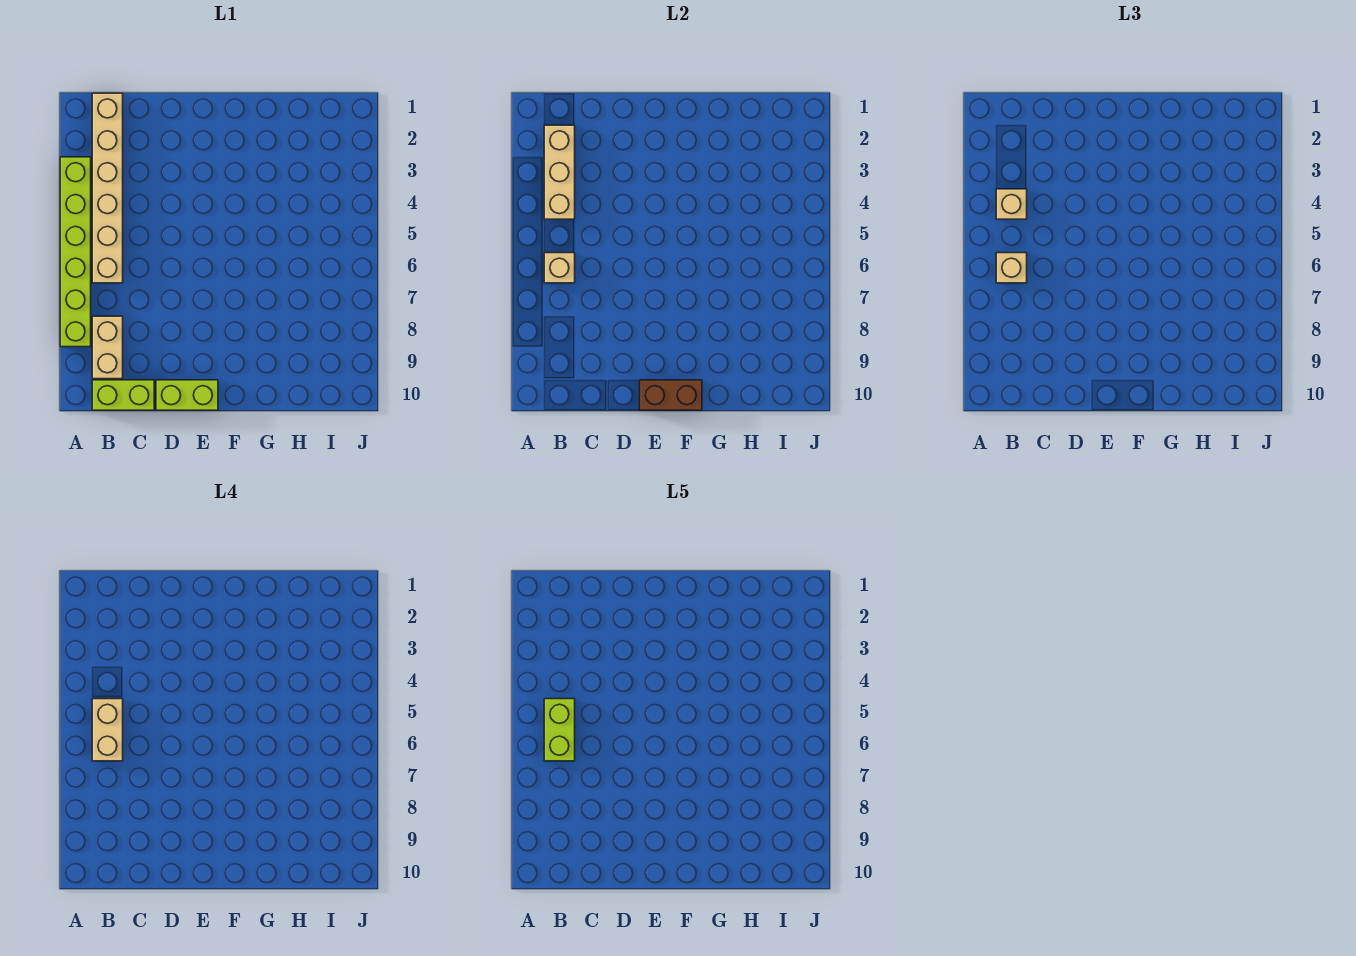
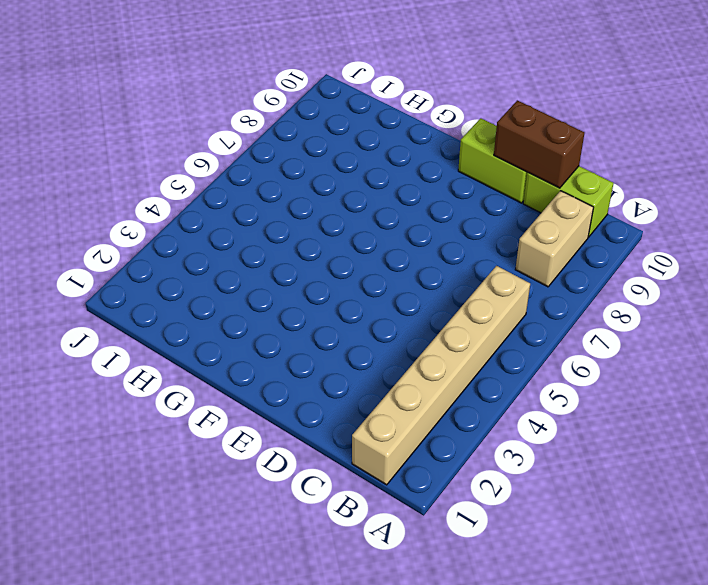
brown brick C10:D10 level 2 -> brown brick E10:F10 level 2
none -> lime brick A3:A8 level 1
none -> tan brick B2:B4 level 2
none -> tan brick B6 level 2

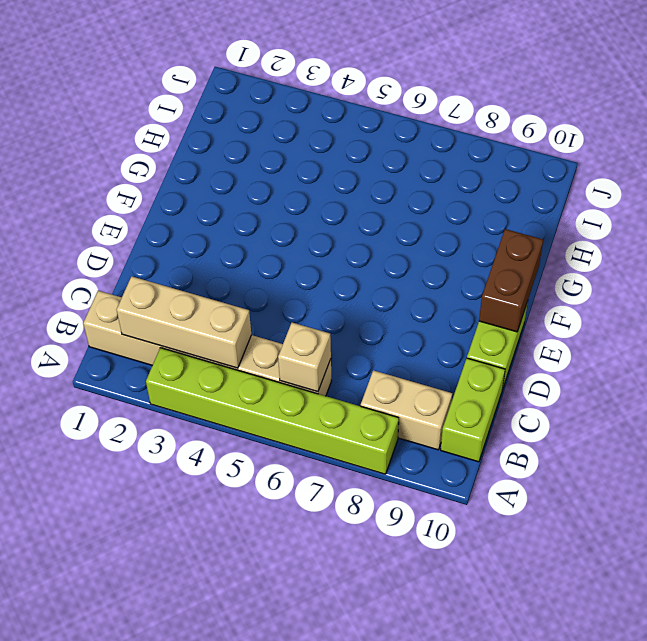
none -> tan brick B4 level 3
none -> tan brick B6 level 3
none -> tan brick B5:B6 level 4

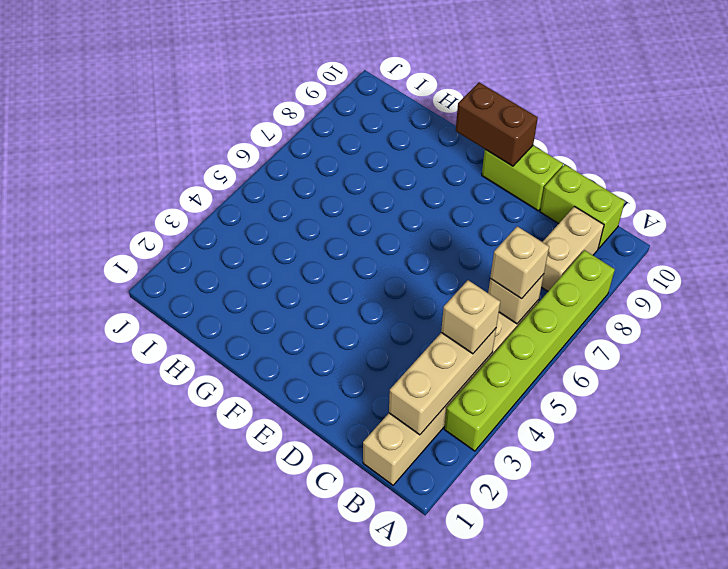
none -> tan brick B5:B6 level 4
none -> lime brick B5:B6 level 5

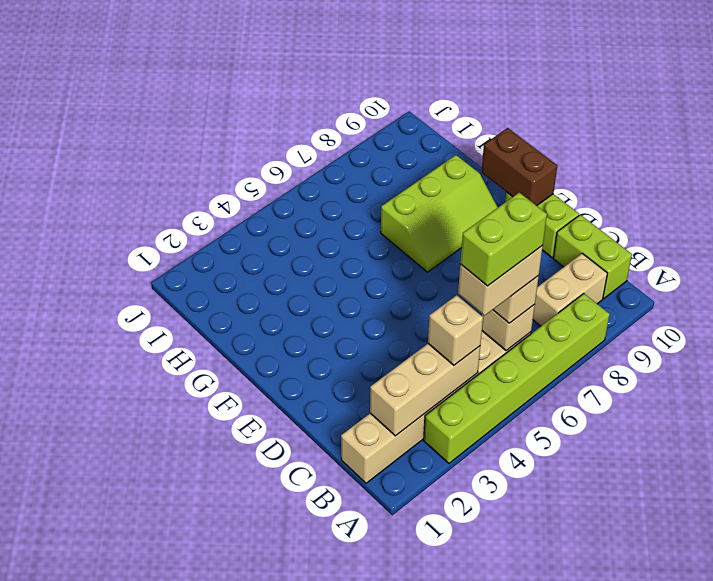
lime slope F7:G9 level 1 top G -> none

